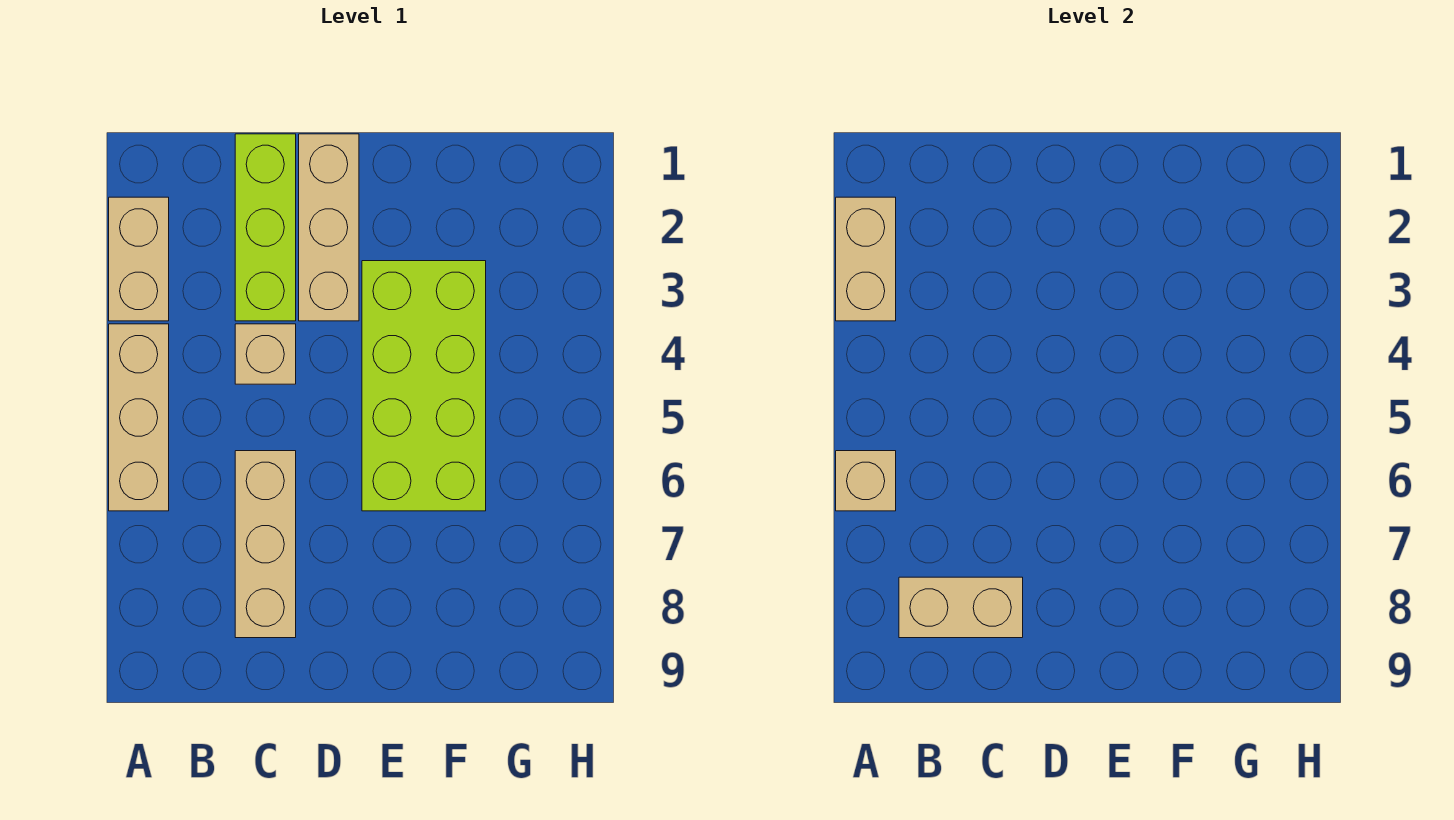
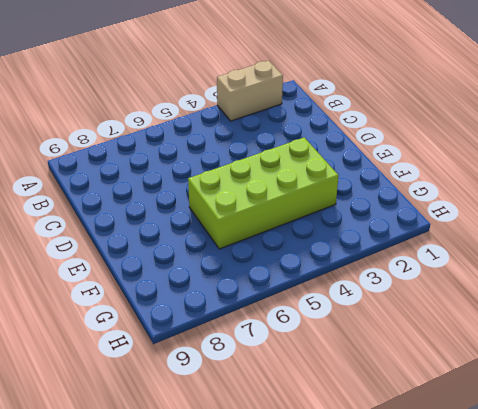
none -> tan brick A4:A6 level 1
none -> lime brick C1:C3 level 1

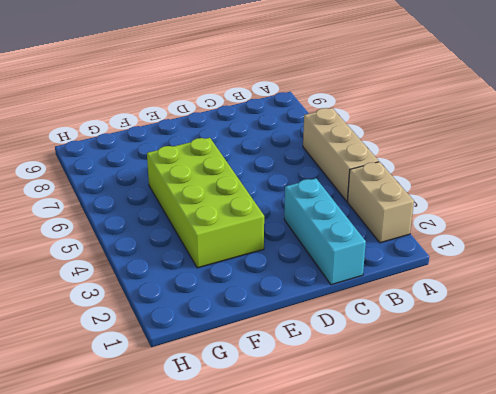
cyan brick C1:C3 level 1 -> lime brick C1:C3 level 1
none -> tan brick C4 level 1
none -> tan brick C6:C8 level 1

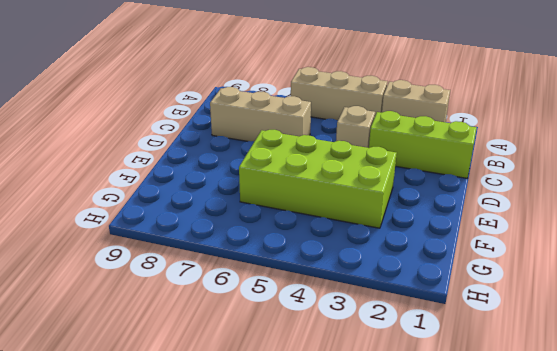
none -> tan brick D1:D3 level 1
none -> tan brick A2:A3 level 2

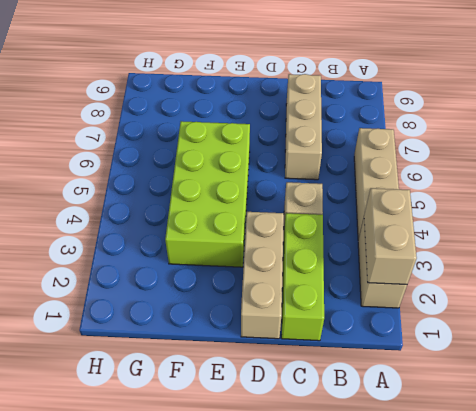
none -> tan brick A6 level 2
none -> tan brick B8:C8 level 2

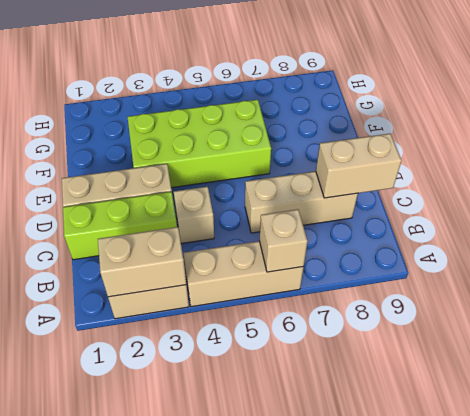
tan brick C8:C9 level 2 -> tan brick B8:C8 level 2

